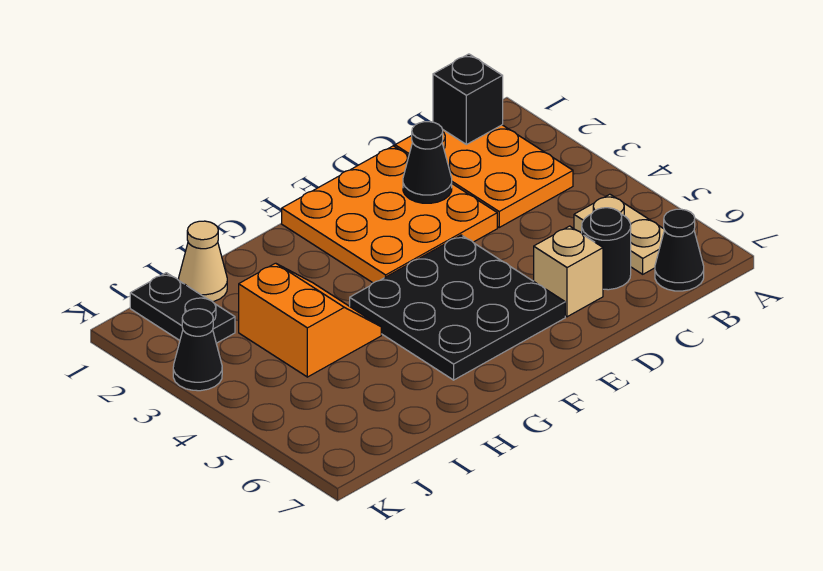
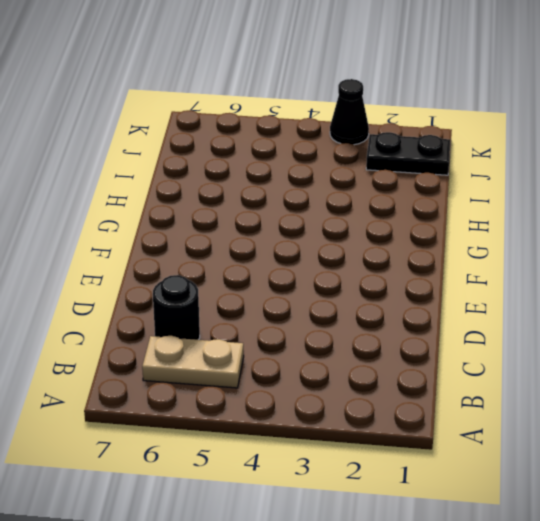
none -> orange plate B1:C3 level 1
none -> black cone B7 level 1
none -> orange plate D1:F3 level 1

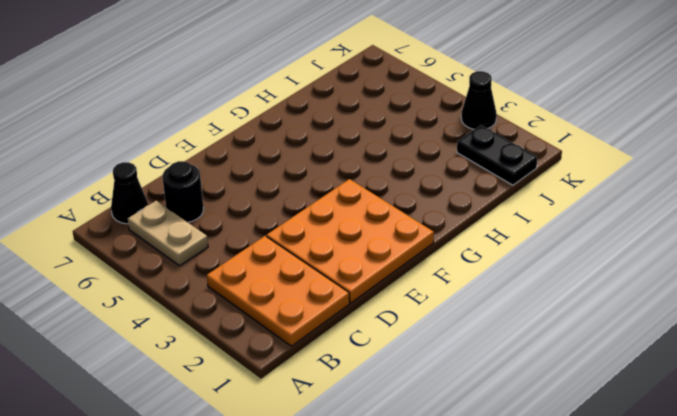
none -> tan brick D6 level 1
none -> black plate E4:G6 level 1
none -> orange slope H3:I4 level 1 top I

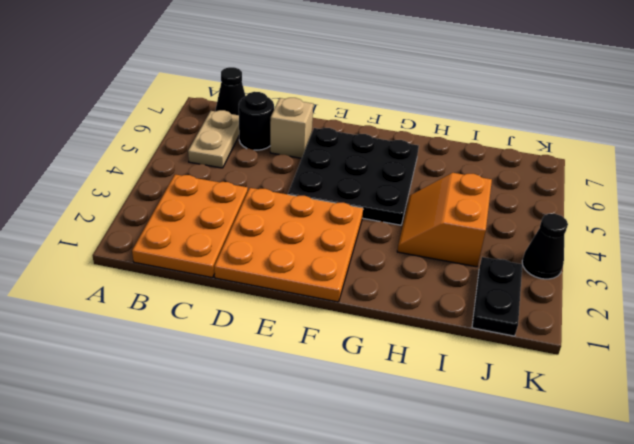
none -> tan cone I1 level 1
none -> black brick B1 level 2
none -> black cone D2 level 2

